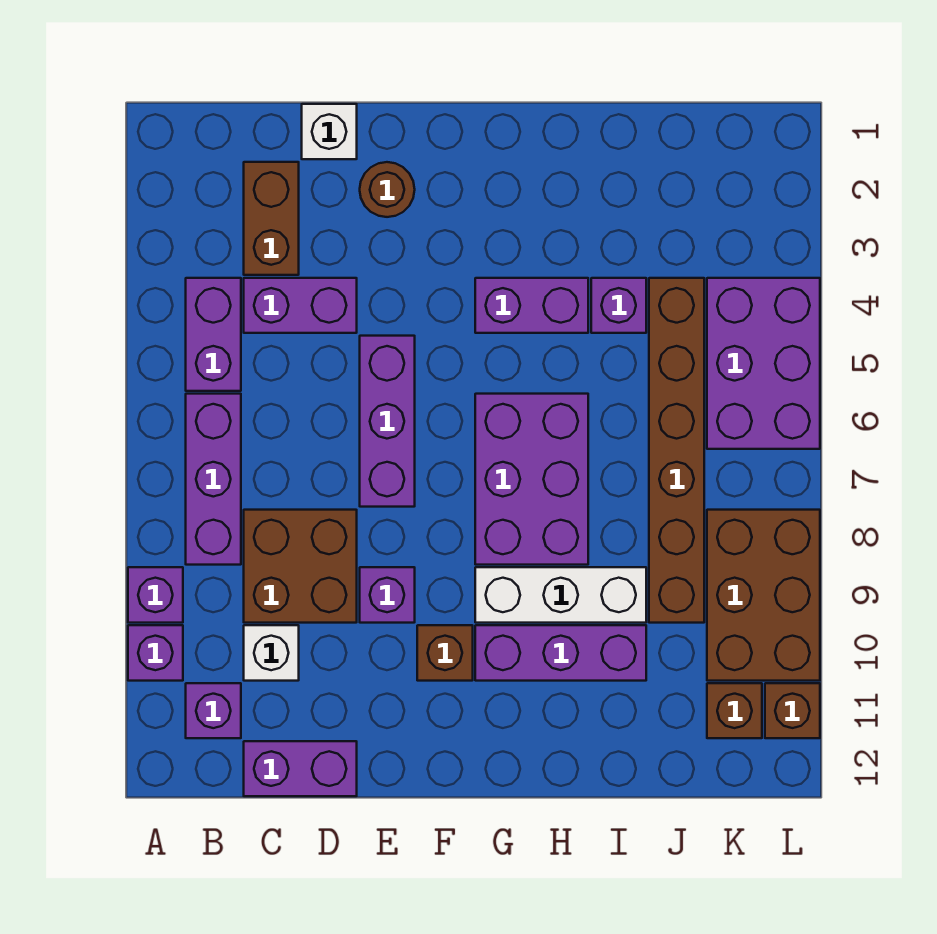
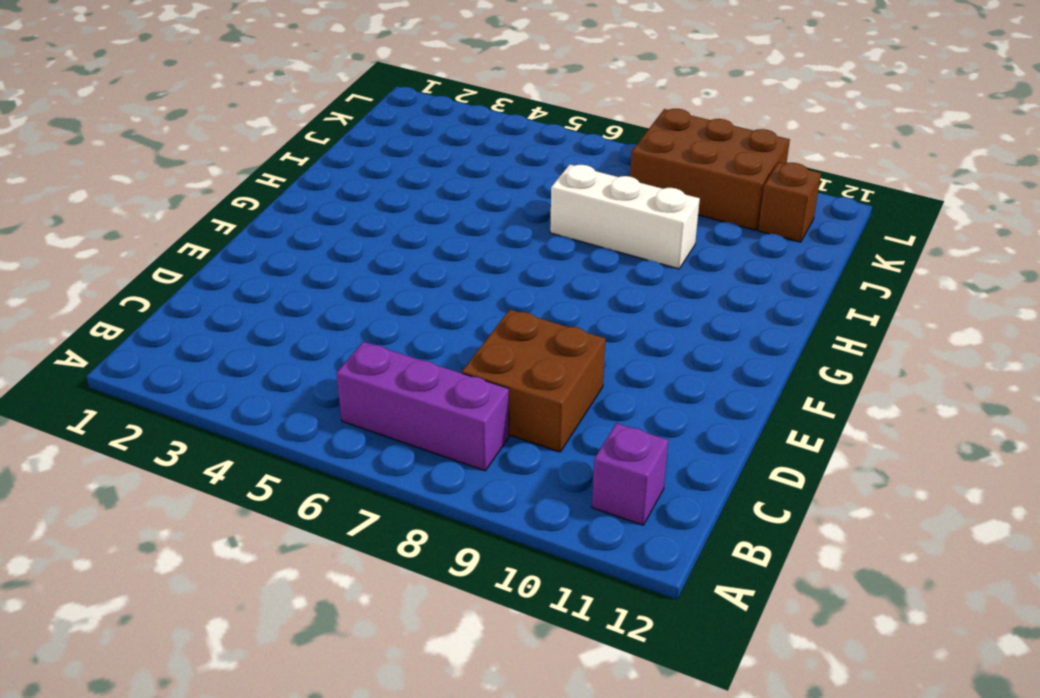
white brick I7:I9 level 1 -> white brick G9:I9 level 1
none -> purple brick A9 level 1
none -> purple brick A10 level 1
none -> purple brick B4:B5 level 1

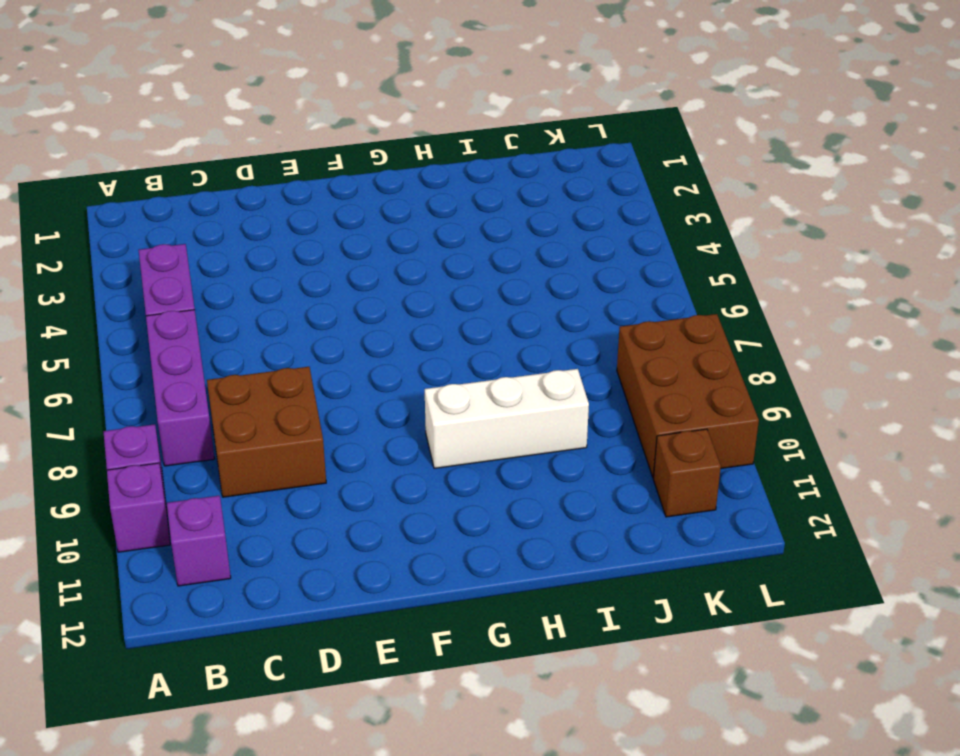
none -> brown brick C2:C3 level 1
none -> purple brick C4:D4 level 1
none -> white brick C10 level 1

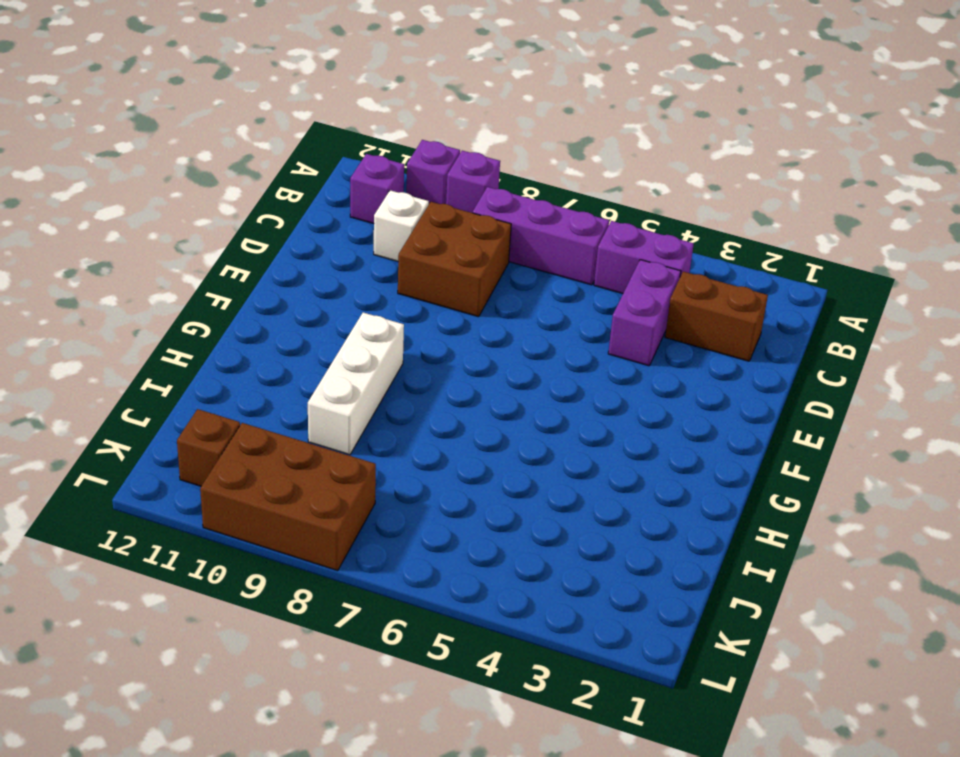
none -> purple brick C12:D12 level 1
none -> white brick D1 level 1
none -> brown round brick E2 level 1

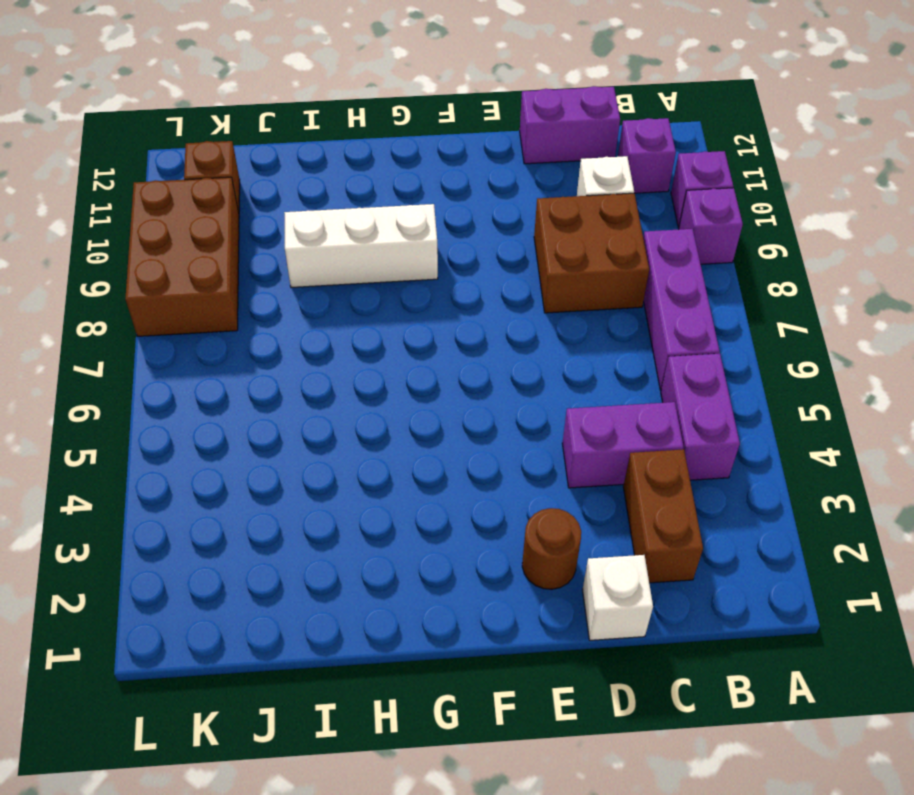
none -> purple brick E5:E7 level 1
none -> purple brick E9 level 1
none -> brown brick F10 level 1

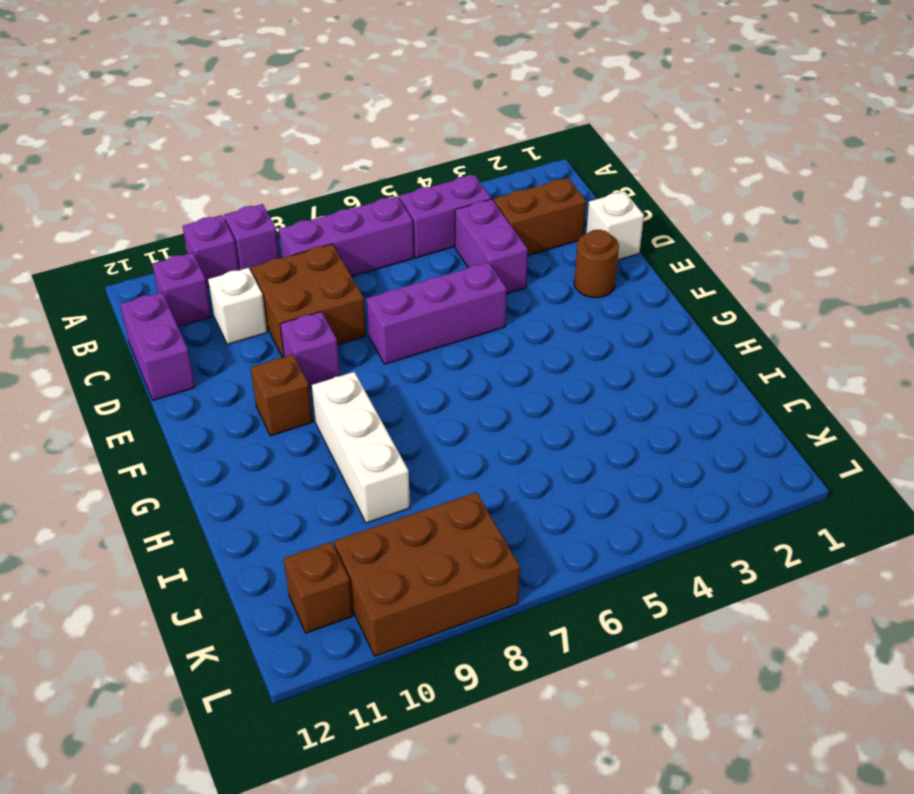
none -> purple brick G4:H4 level 1
none -> purple brick G6:H8 level 1
none -> purple brick G10:I10 level 1

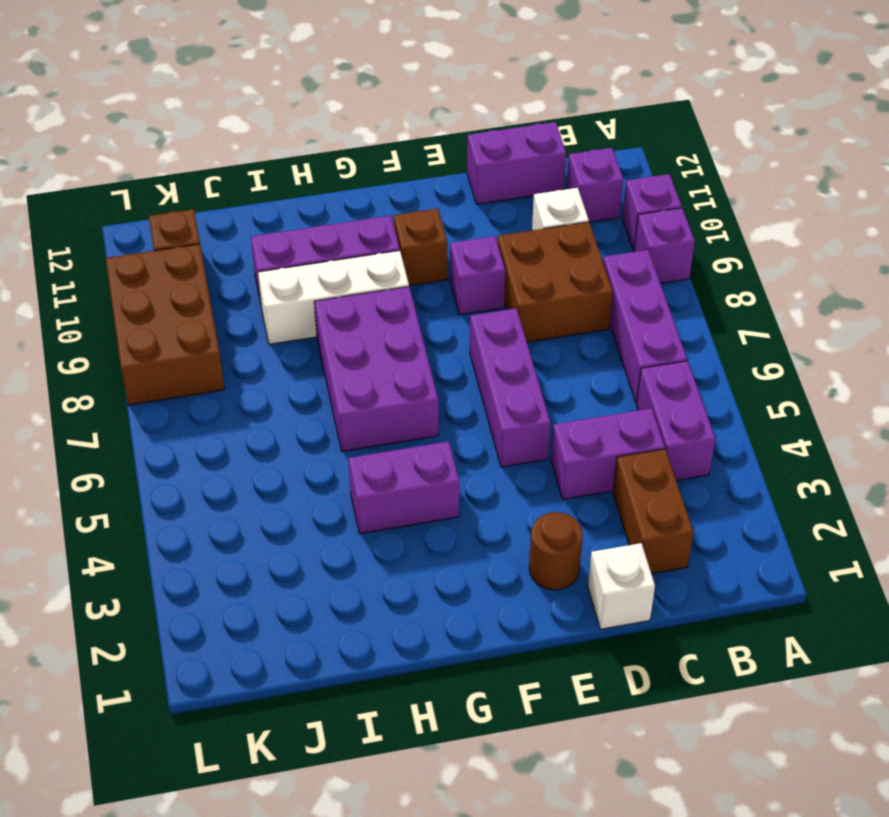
none -> purple brick I4 level 1
none -> brown brick J4:J9 level 1
none -> purple brick K4:L6 level 1

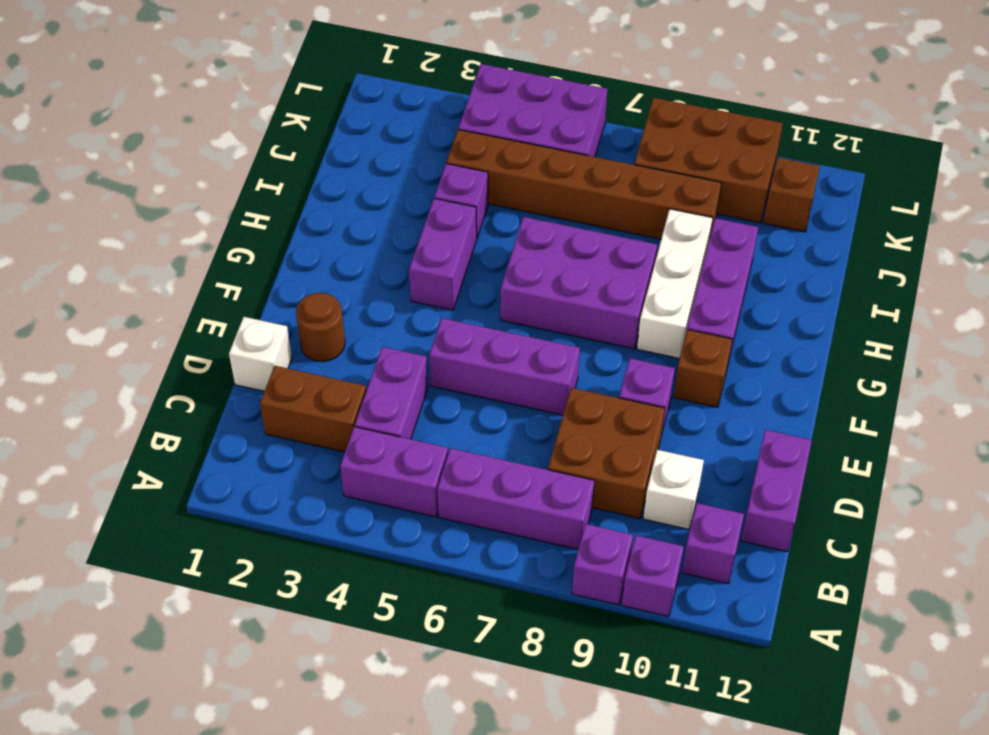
none -> brown brick L11 level 1

